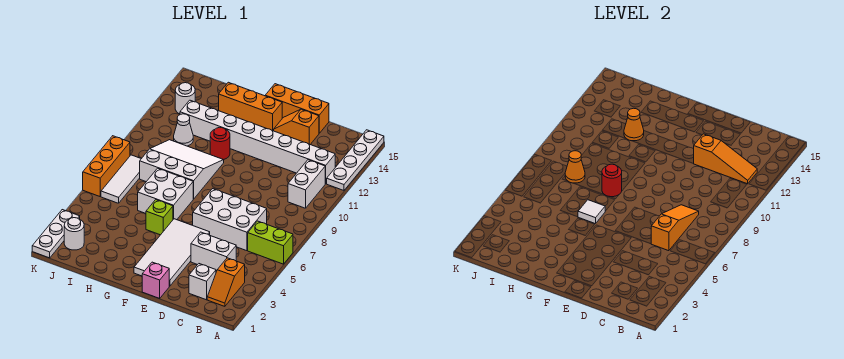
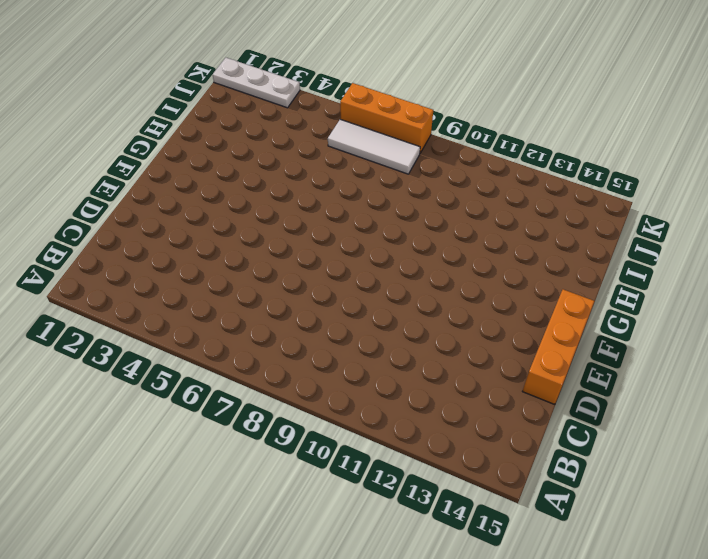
none -> lime brick A6:B6 level 1
none -> white plate A12:A15 level 1
none -> orange slope B2:B3 level 1 top 3

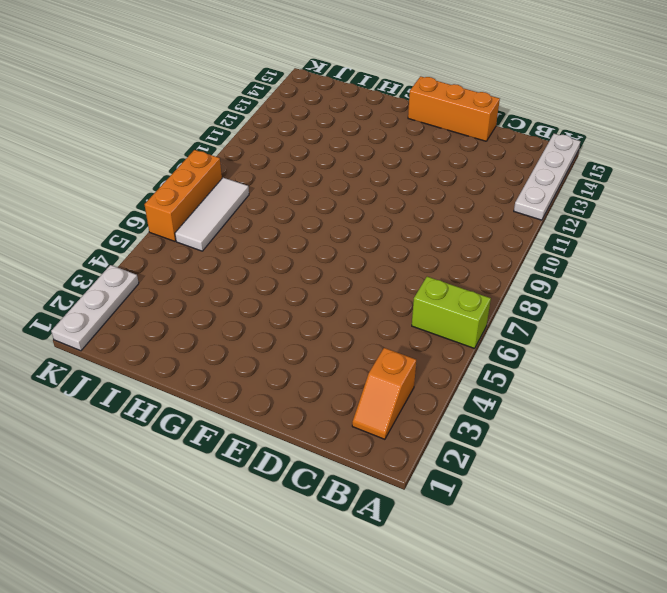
none -> white brick B10:B11 level 1
none -> white brick B12:I12 level 1
none -> white brick C2 level 1

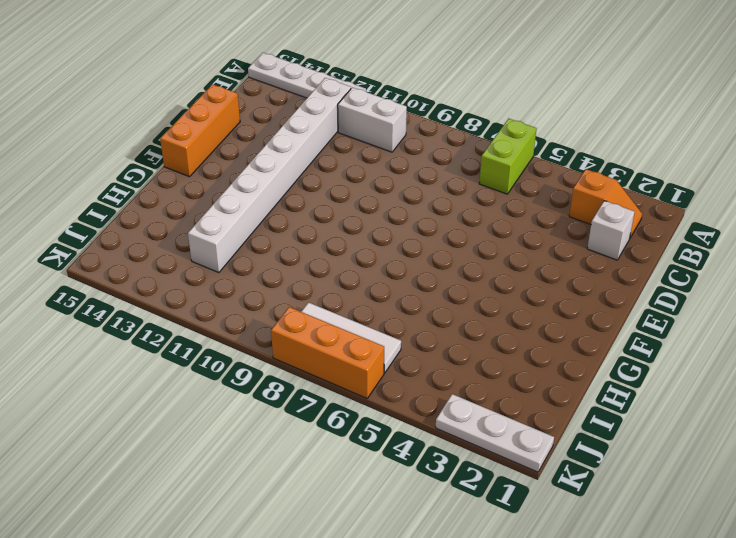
none -> white brick C4:D4 level 1
none -> white brick C6:E7 level 1
none -> orange slope D14:E14 level 1 top D

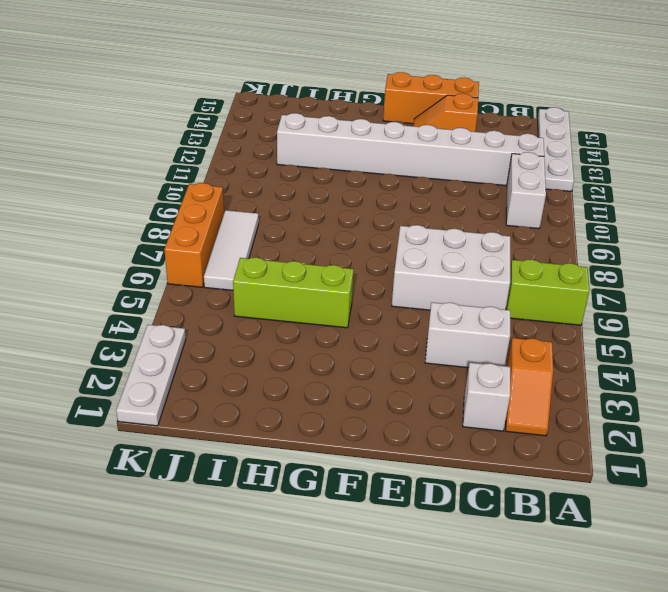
lime brick G5:I5 level 1 -> lime brick G5 level 1
none -> pink brick E1 level 1
none -> white tile E2:F5 level 1
none -> orange brick F14:H14 level 1

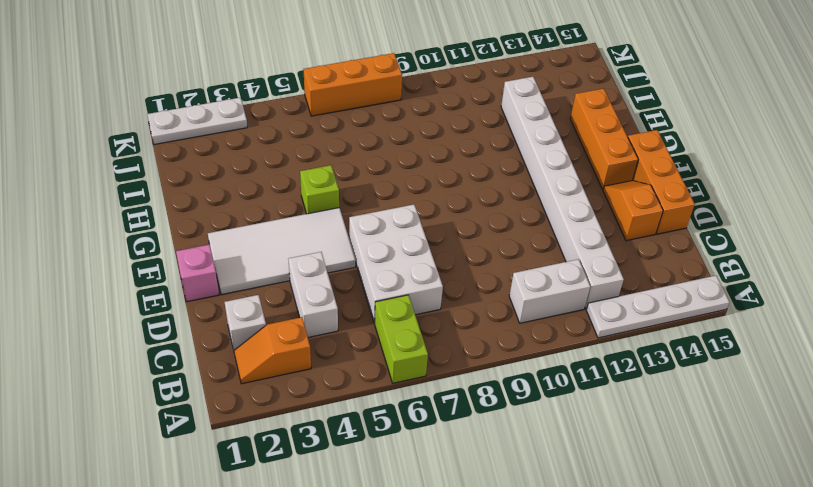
none -> white brick G6:H7 level 1
none -> white slope G8:I10 level 1 top 8
none -> red round brick G11 level 1

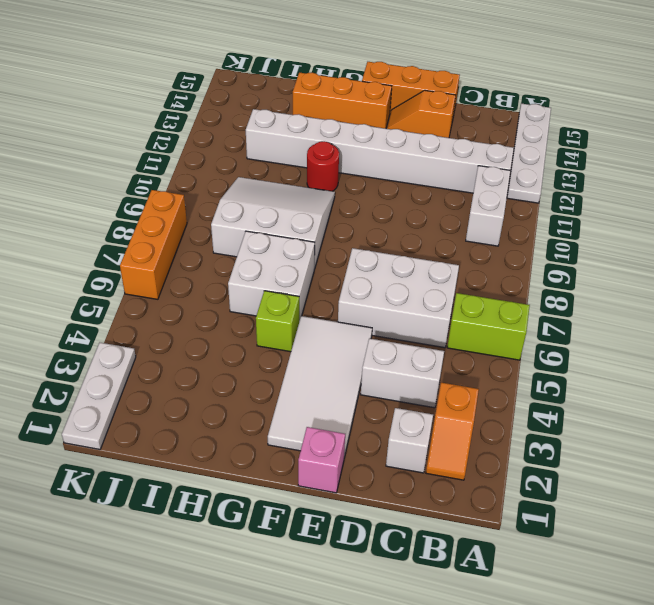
none -> white cone I11 level 1
none -> white round brick J2 level 1
none -> white tile J6:J8 level 1

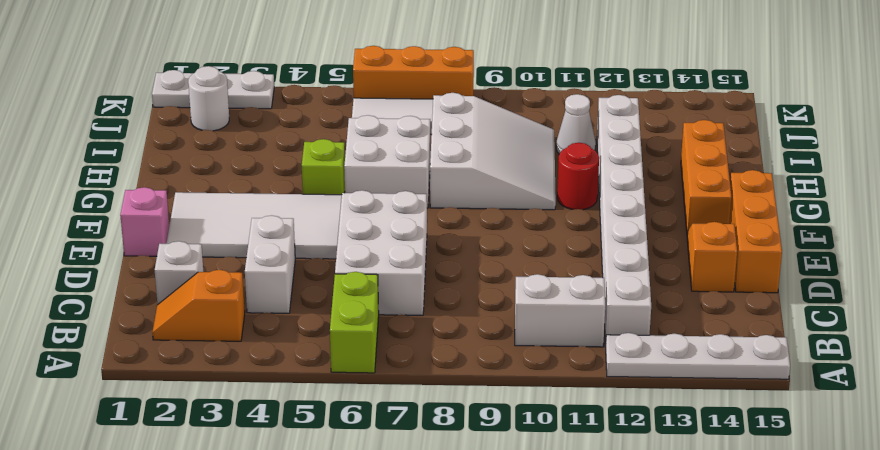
none -> white round brick J13 level 1
none -> orange slope B12:D12 level 2 top D
none -> orange slope C6:C8 level 2 top 6

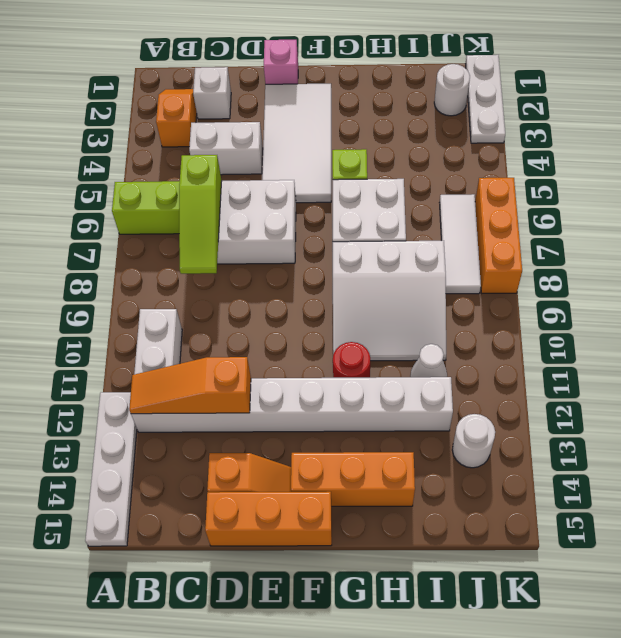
lime slope C6:C8 level 2 top 6 -> orange slope C6:C8 level 2 top 6
none -> white tile G6 level 2
none -> red round brick G8 level 2
none -> orange cone H12 level 2

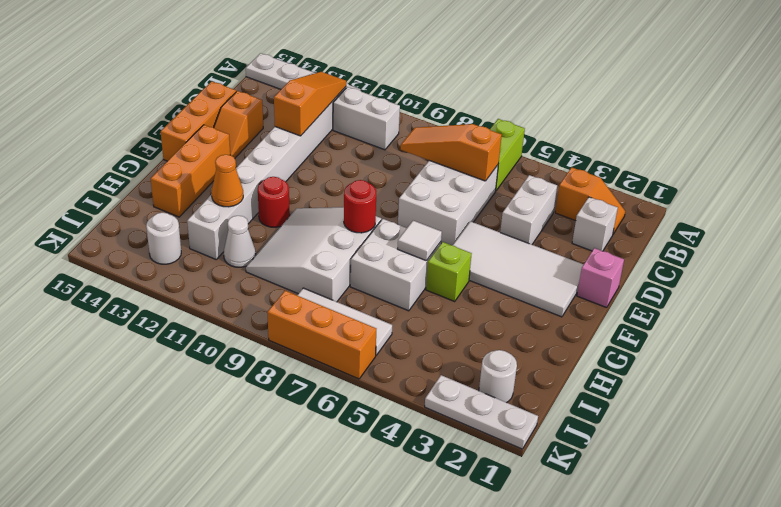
none -> orange cone I8 level 2

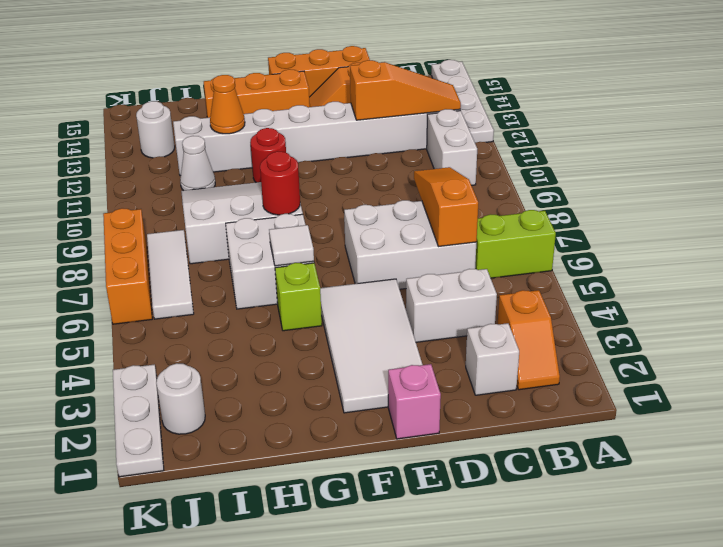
none -> orange cone I8 level 2

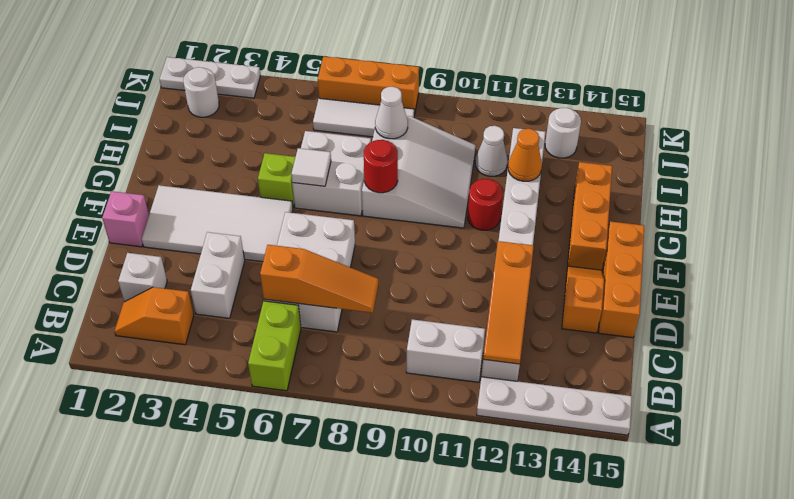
white cone I8 level 2 -> orange cone I8 level 2

